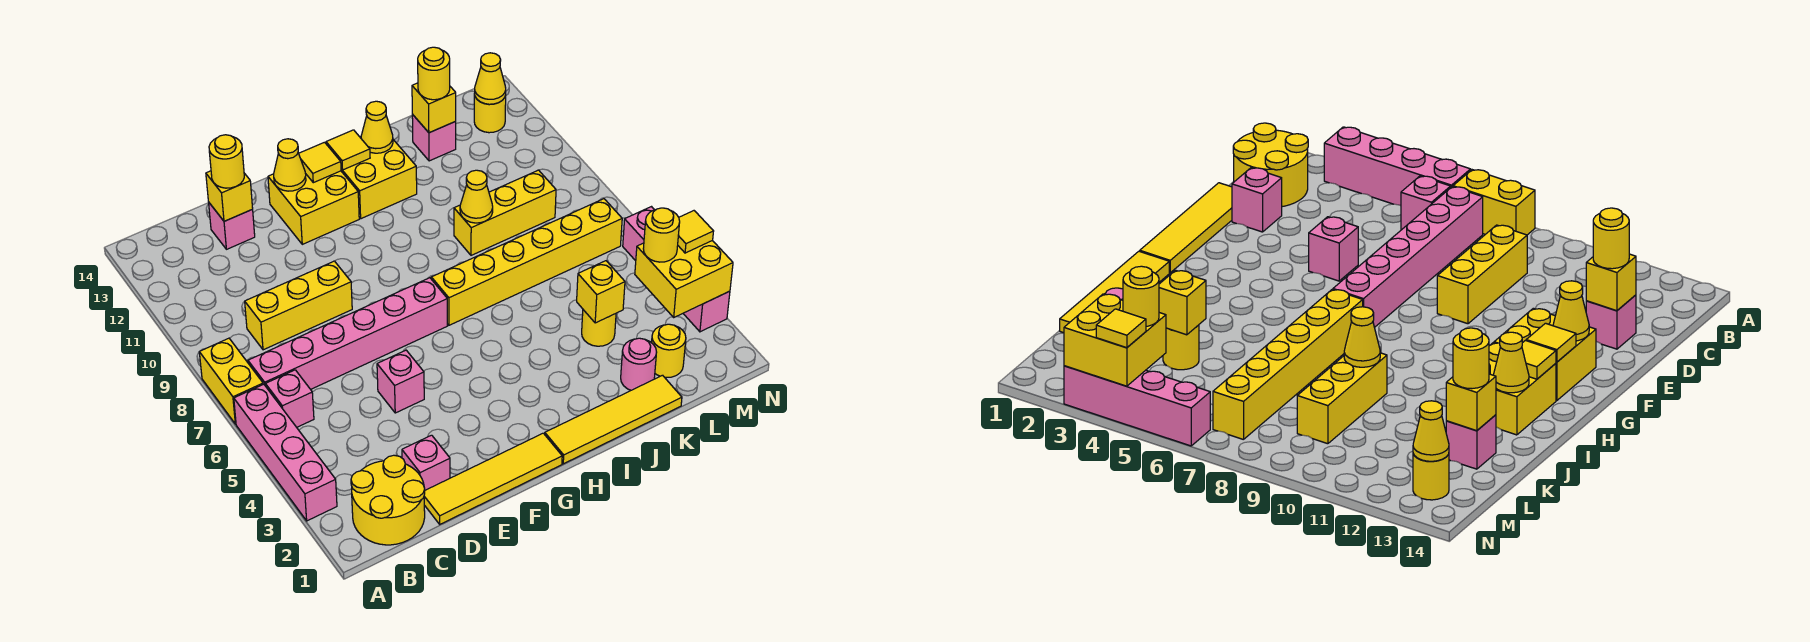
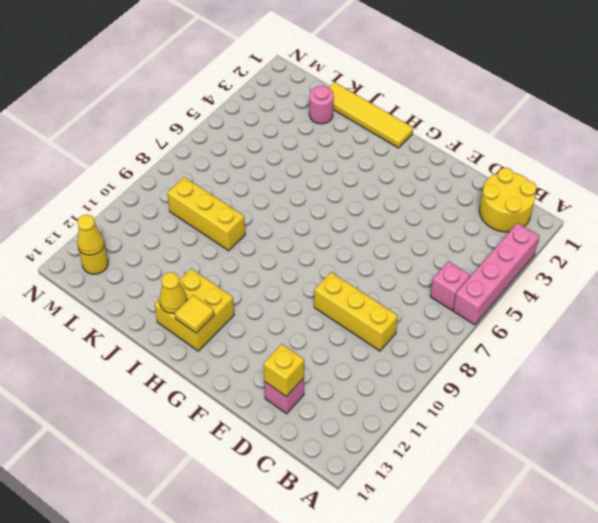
none -> yellow brick A7:A8 level 1
none -> pink brick B7:G7 level 1
none -> yellow tile D1:G1 level 1
none -> pink brick D2 level 1

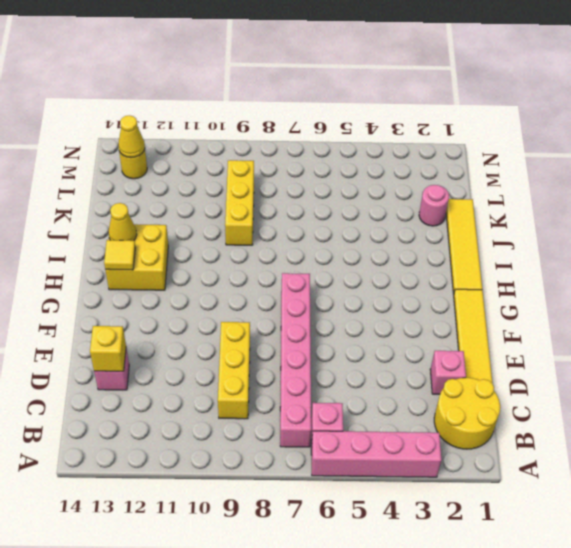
none -> yellow brick A7:A8 level 1
none -> pink brick E5 level 1
none -> yellow brick F12:G13 level 1
none -> yellow brick H7:M7 level 1

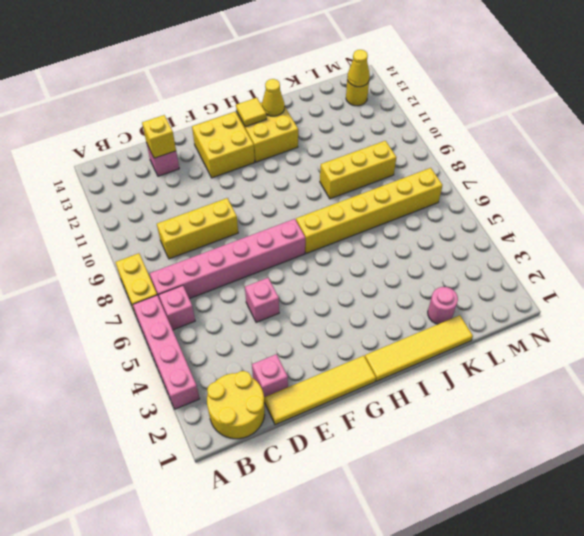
none -> yellow round brick K4 level 1
none -> pink brick K13 level 1
none -> yellow round brick L2 level 1
none -> pink brick N3:N6 level 1

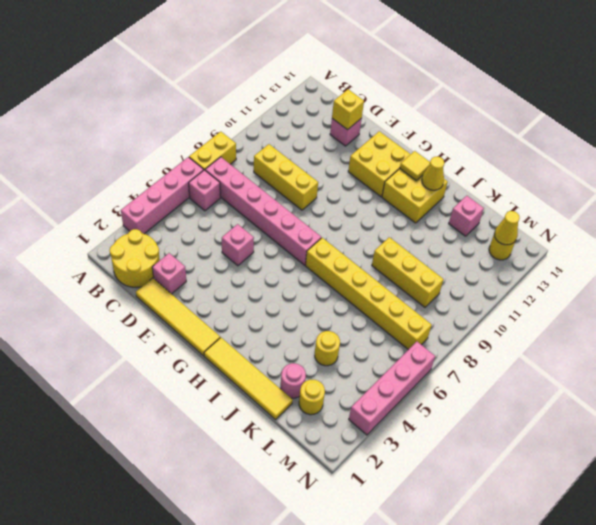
none -> yellow cone F13 level 2
none -> yellow tile G13 level 2
none -> yellow cone J9 level 2
none -> yellow brick K4 level 2

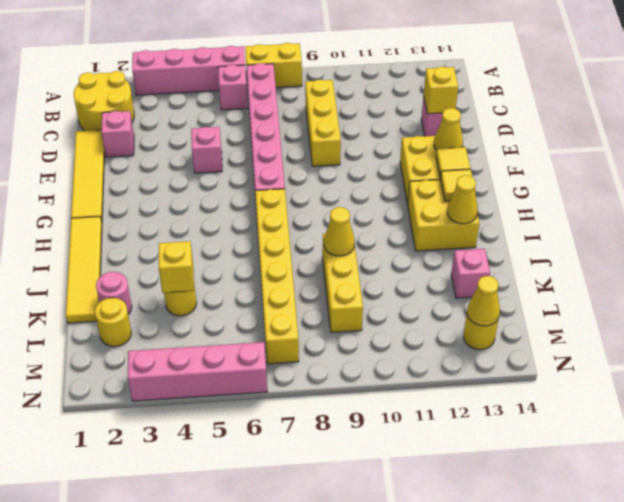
none -> yellow brick K13 level 2
none -> yellow brick M3:N4 level 2
none -> yellow round brick D13 level 3
none -> yellow round brick K13 level 3

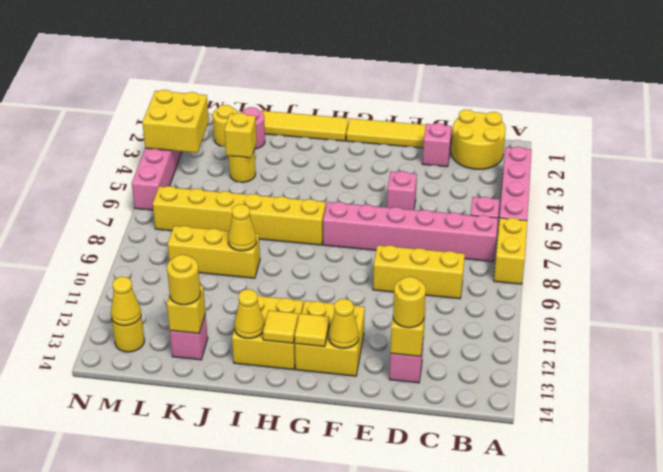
none -> yellow round brick M4 level 3
none -> yellow tile N4 level 3

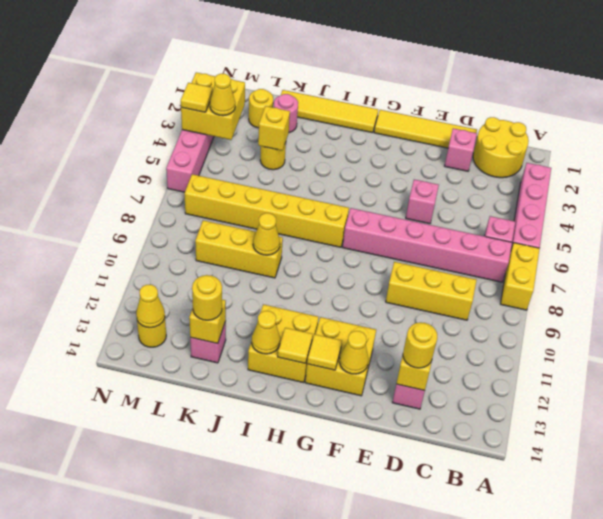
yellow cone M4 level 3 -> yellow round brick M4 level 3

